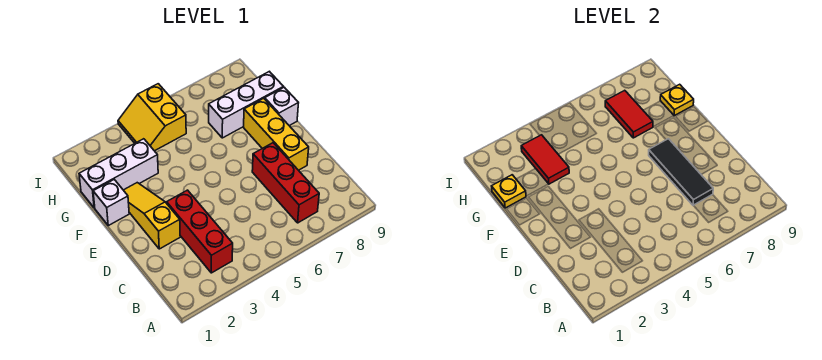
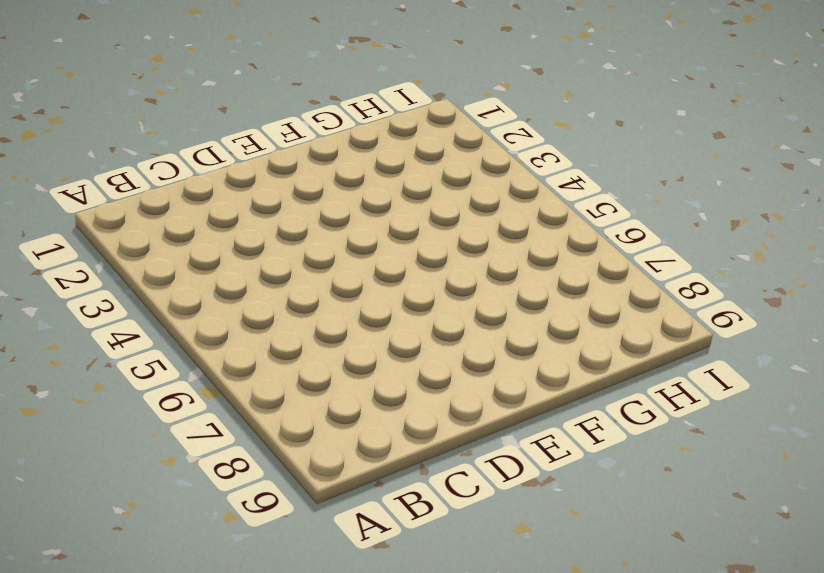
none -> red brick B3:D3 level 1
none -> red brick B7:D7 level 1
none -> yellow slope D2:F2 level 1 top D

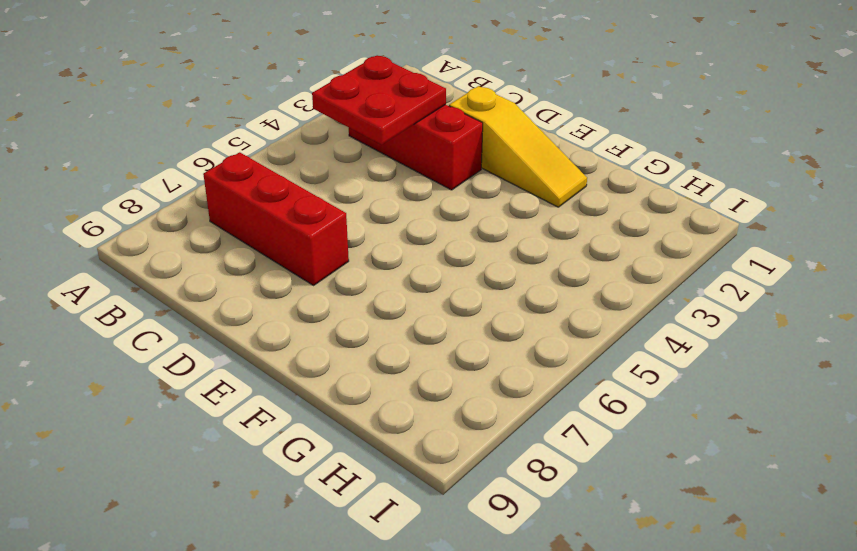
red plate B3:C4 level 2 -> none
none -> yellow brick D8:F8 level 1
none -> white brick F1 level 1
none -> white brick F9 level 1

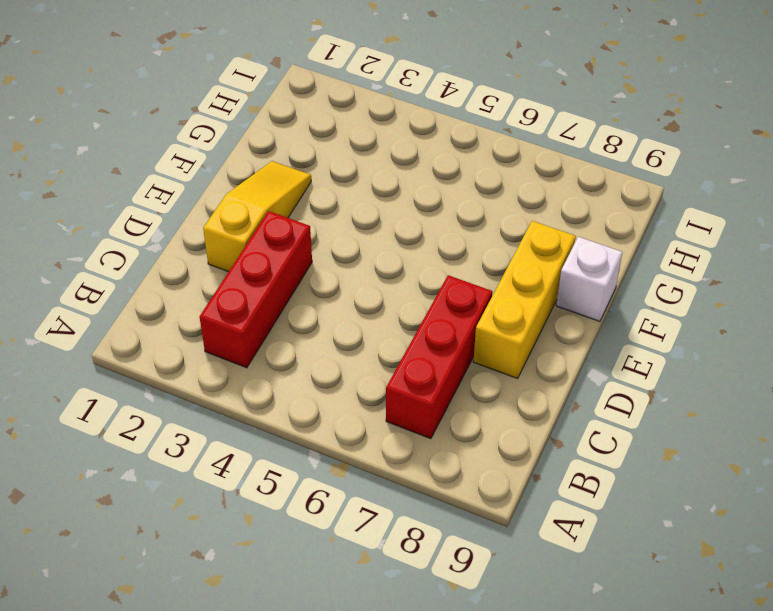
none -> white brick F1 level 1
none -> white brick G1:G3 level 1
none -> white brick G7:G9 level 1

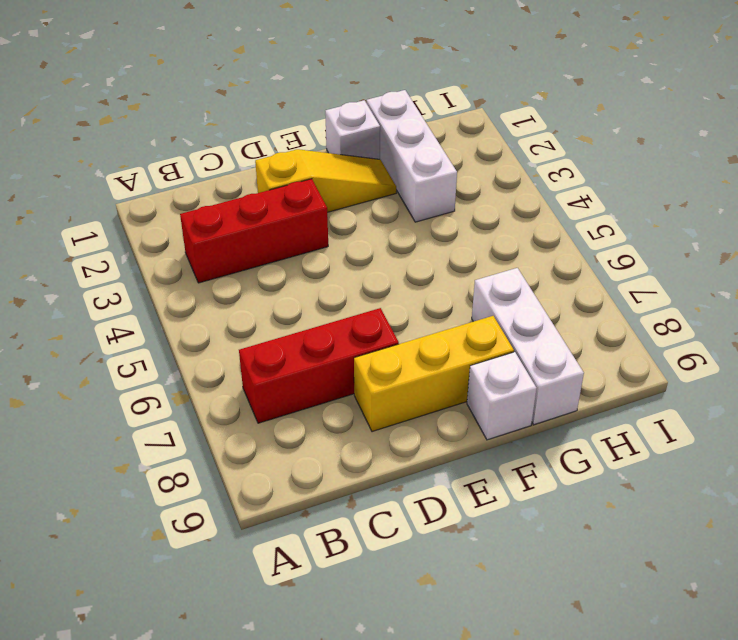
none -> yellow slope H4:I5 level 1 top 5
none -> black tile C7:E7 level 2
none -> yellow plate G1 level 2

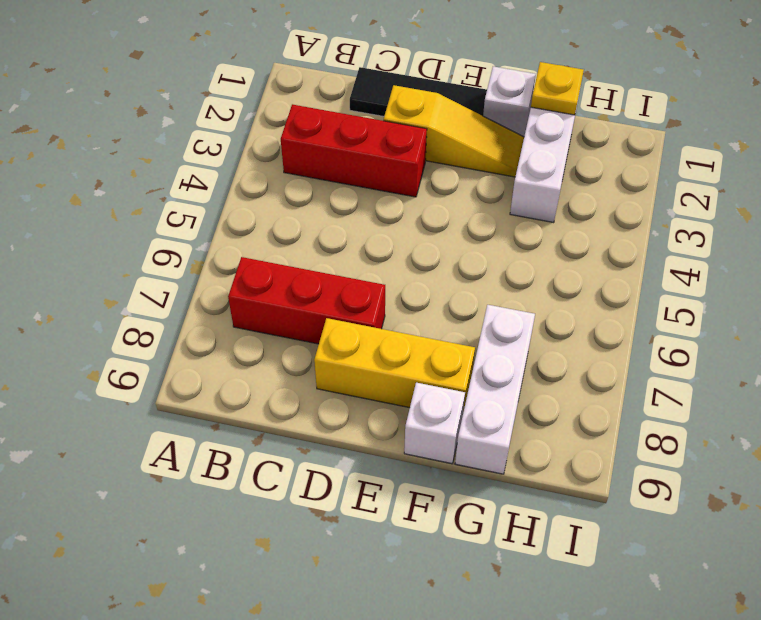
black tile C1:E1 level 1 -> black tile C7:E7 level 2
none -> yellow slope H4:I5 level 1 top 5
none -> red tile G3:H3 level 2
none -> red tile G7:H7 level 2

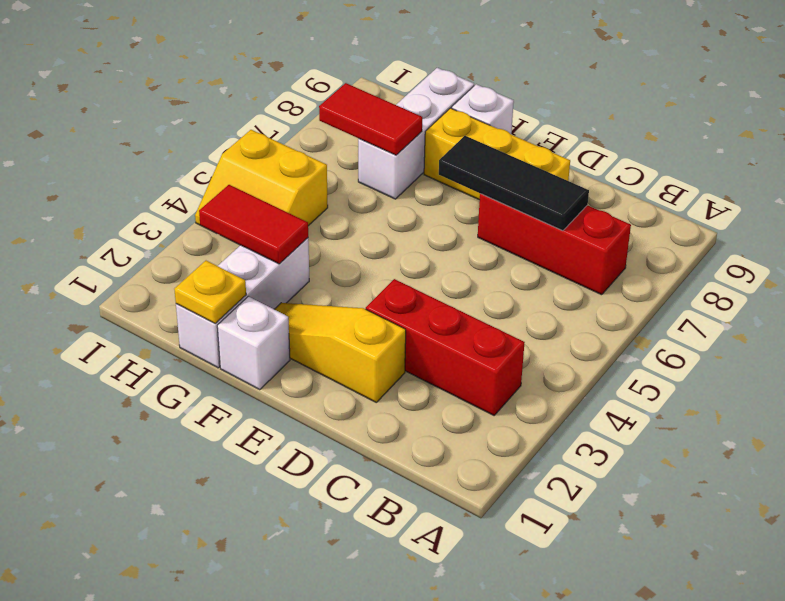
none -> yellow plate G9 level 2

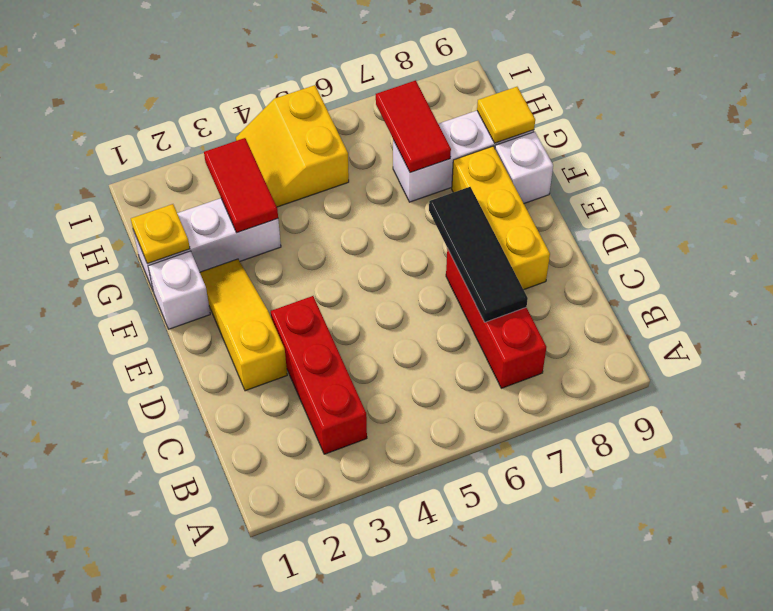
yellow tile G9 level 2 -> yellow plate G9 level 2

